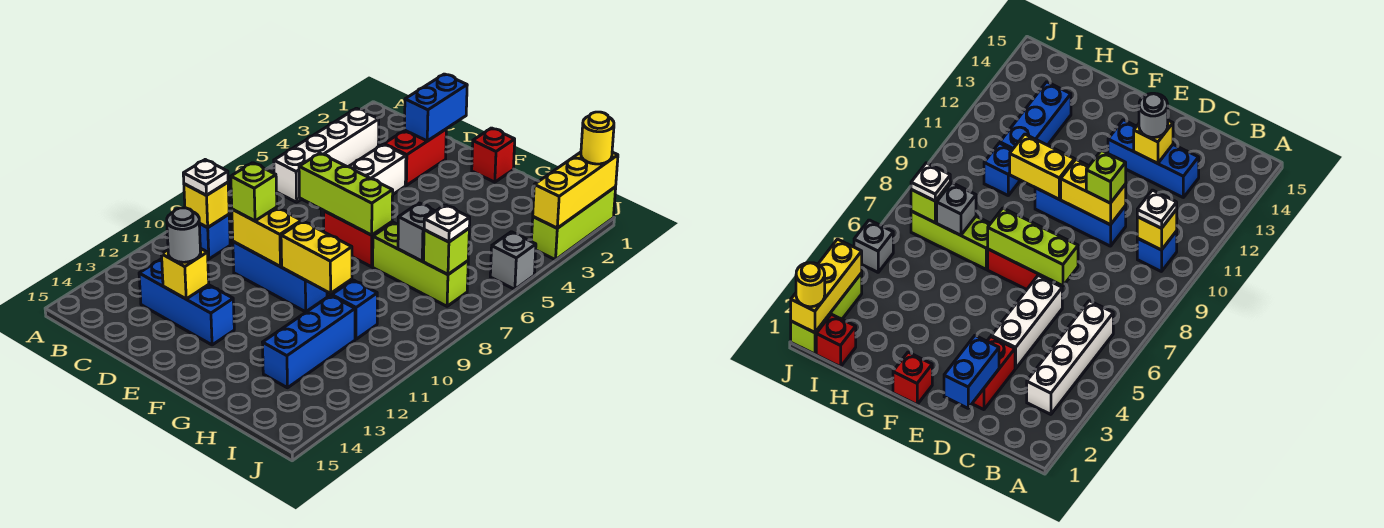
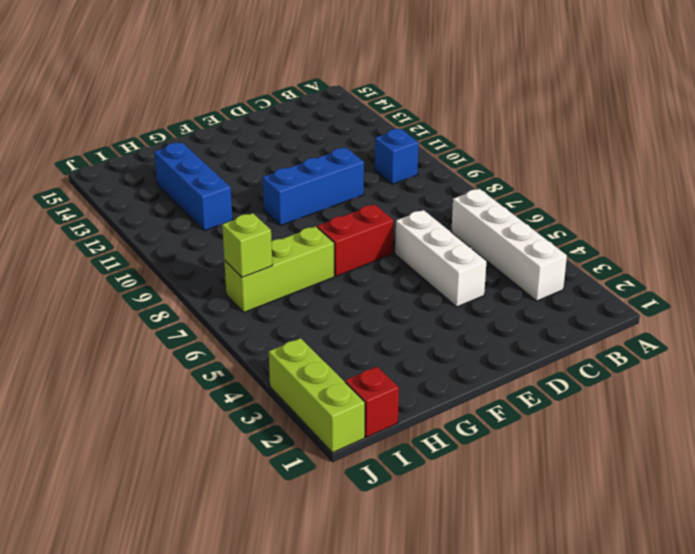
none -> blue brick C13:E13 level 1
none -> red brick D2:D3 level 1
none -> red brick F1 level 1

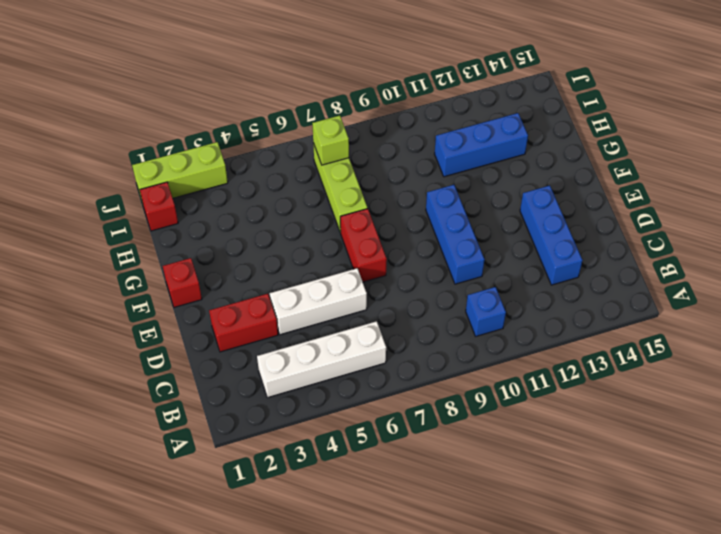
none -> blue brick H10 level 1
none -> grey brick J5 level 1
none -> yellow brick B10 level 2

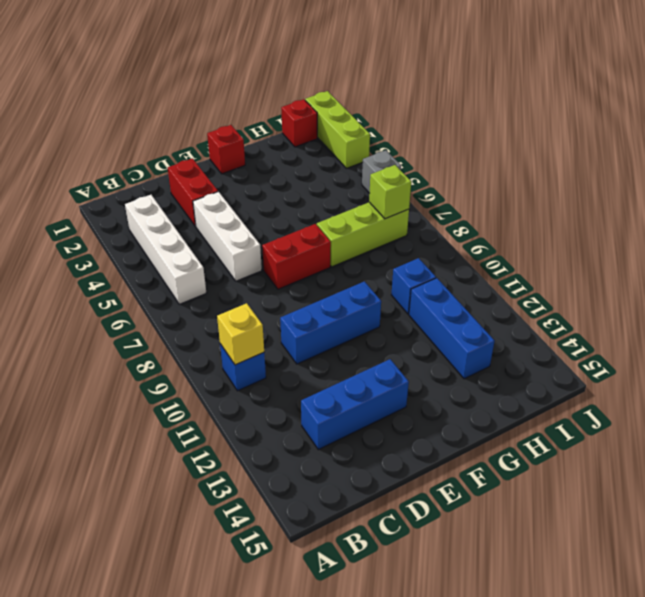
none -> blue brick D1:D2 level 2
none -> lime brick D7:F7 level 2
none -> yellow brick D10:E10 level 2

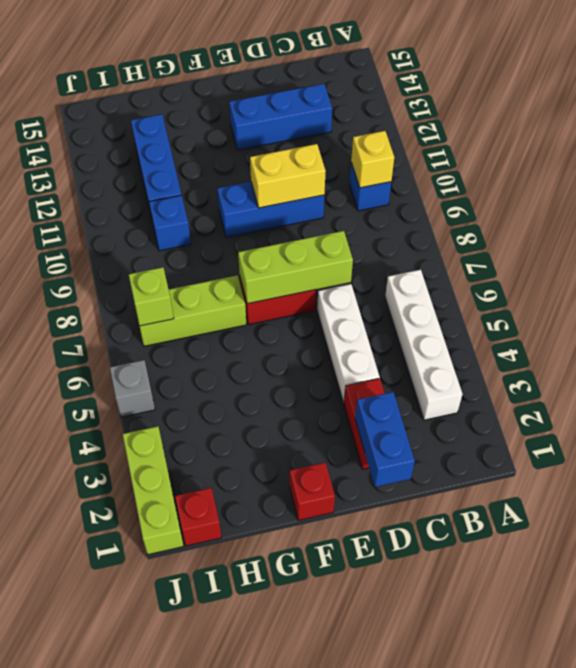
none -> yellow brick D13 level 2
none -> yellow brick F10:G10 level 2
none -> grey brick H7 level 2

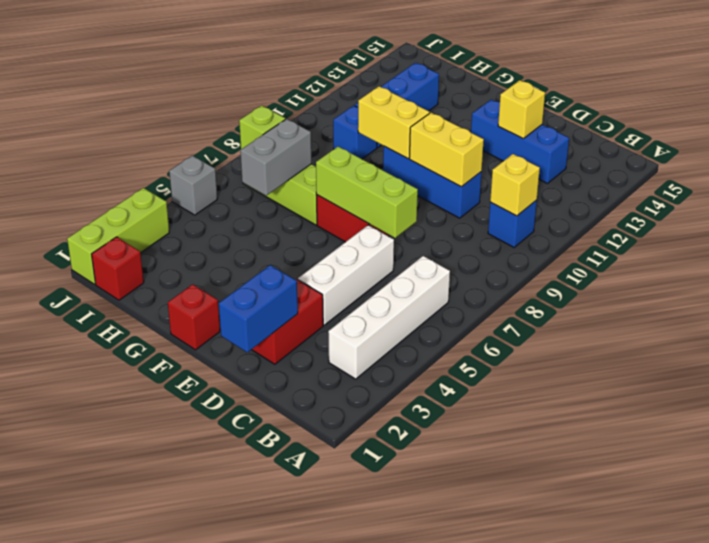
grey brick H6:H7 level 2 -> grey brick H7 level 2
none -> yellow brick J1:J3 level 2
none -> white plate B10 level 3
none -> lime brick D10 level 3

